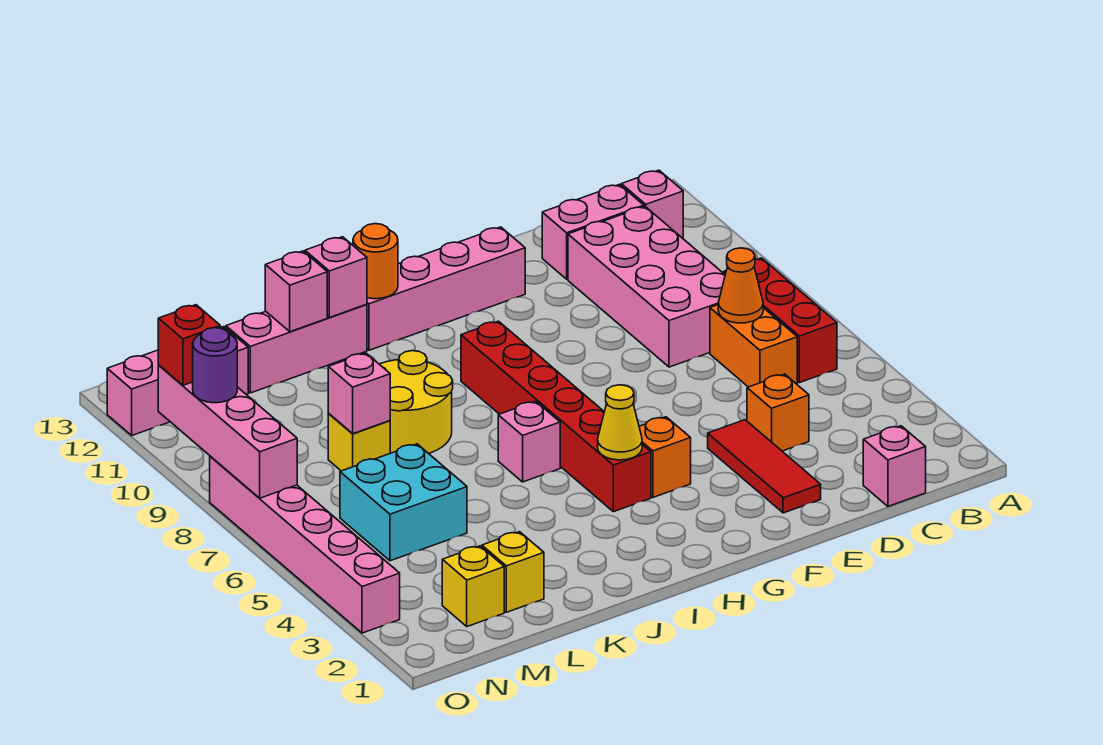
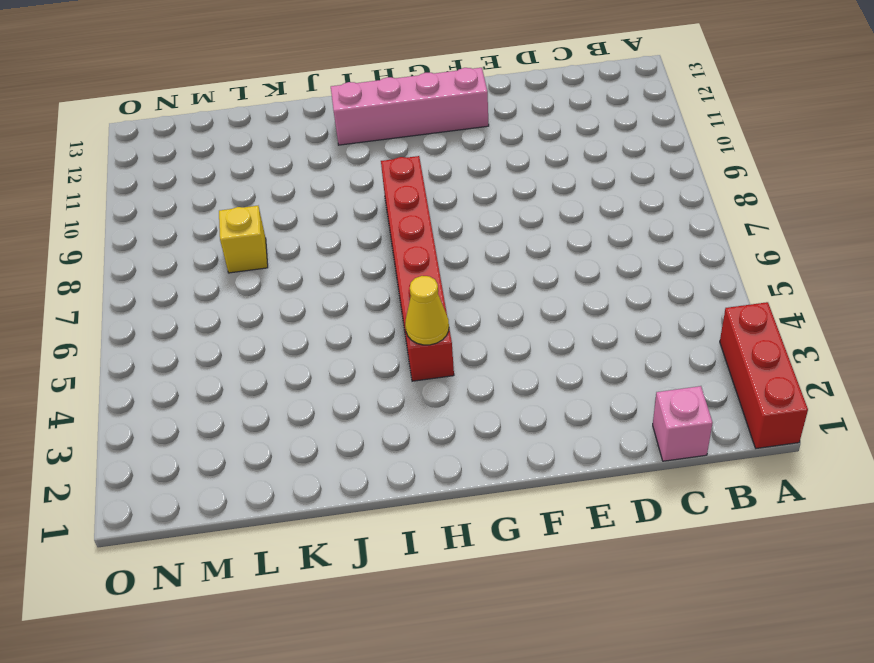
red brick A1:A3 level 1 -> red brick B6:B8 level 1
none -> pink brick B12 level 1
none -> orange brick C6:C7 level 1
none -> pink brick C8:D11 level 1

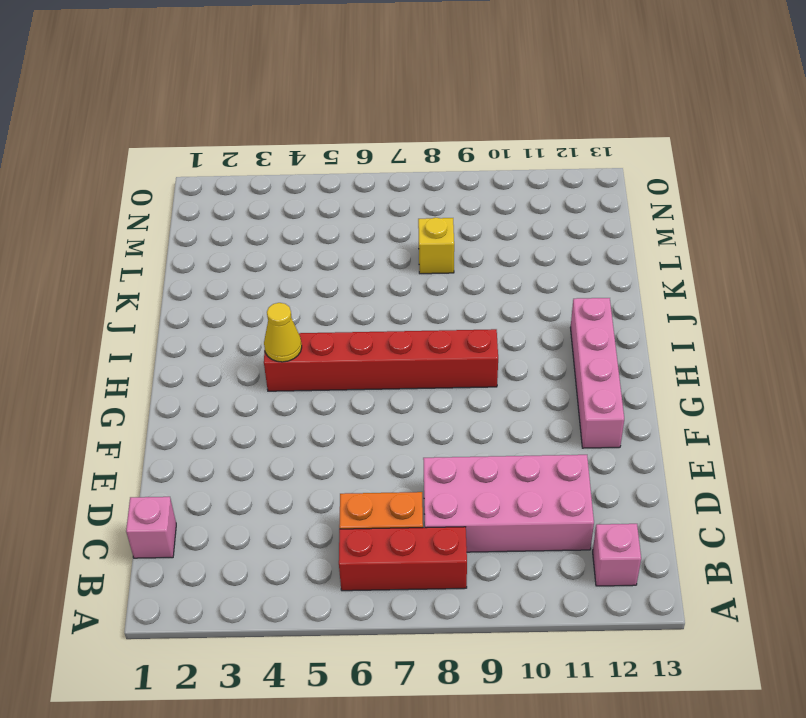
none -> pink brick C12:D12 level 1
none -> orange brick D4 level 1
none -> red tile E2:E4 level 1

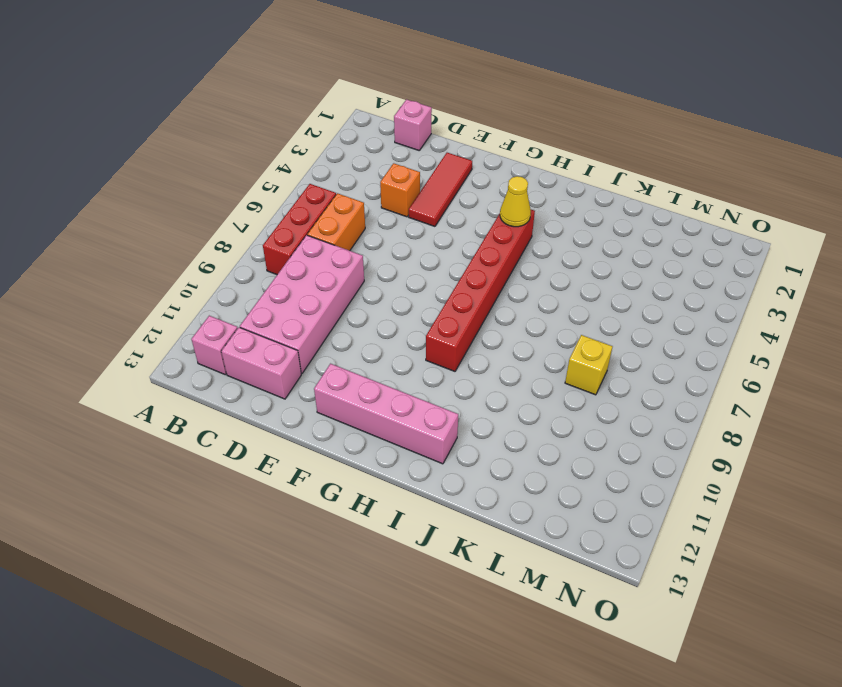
none -> orange brick G4 level 1
none -> pink brick I6 level 1
none -> yellow round brick J8:K9 level 1

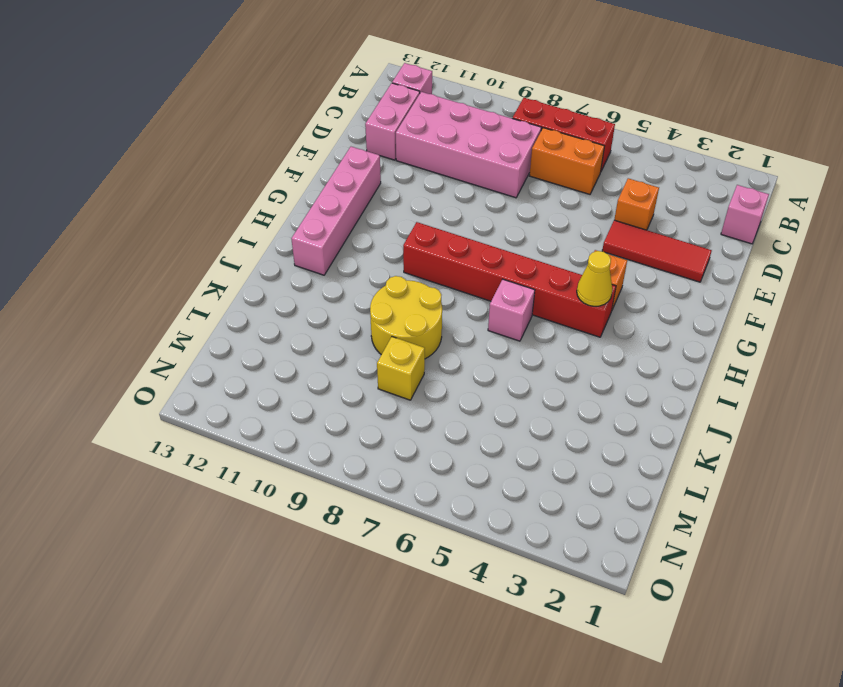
none -> pink brick J12:L12 level 1
none -> yellow brick L2 level 1
none -> cyan brick L5:M6 level 1

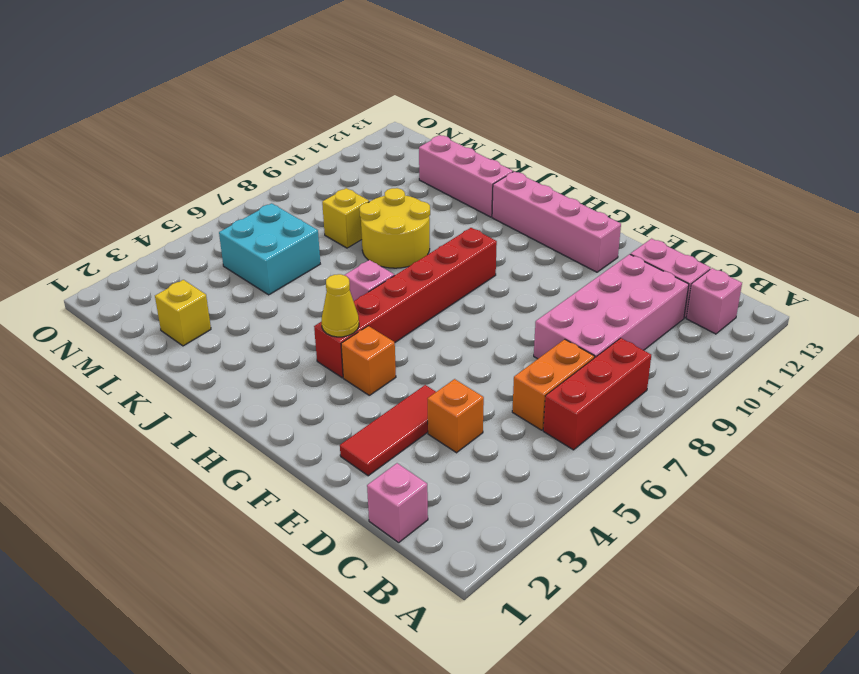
none -> yellow brick M2 level 1
none -> pink brick M12:O12 level 1
none -> pink brick O3:O8 level 1

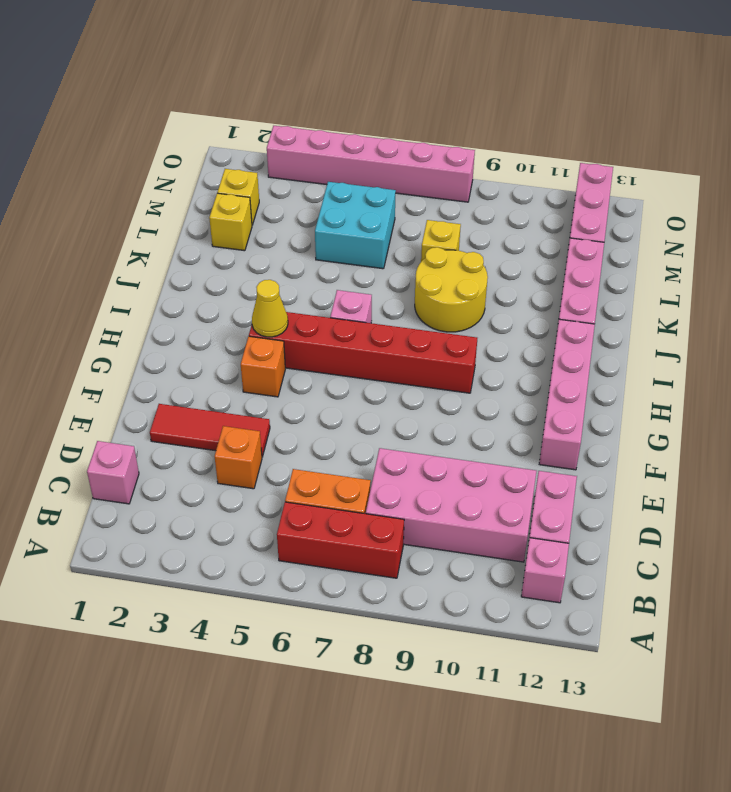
none -> orange cone C7 level 2
none -> orange round brick I12 level 2
none -> pink brick J12 level 2

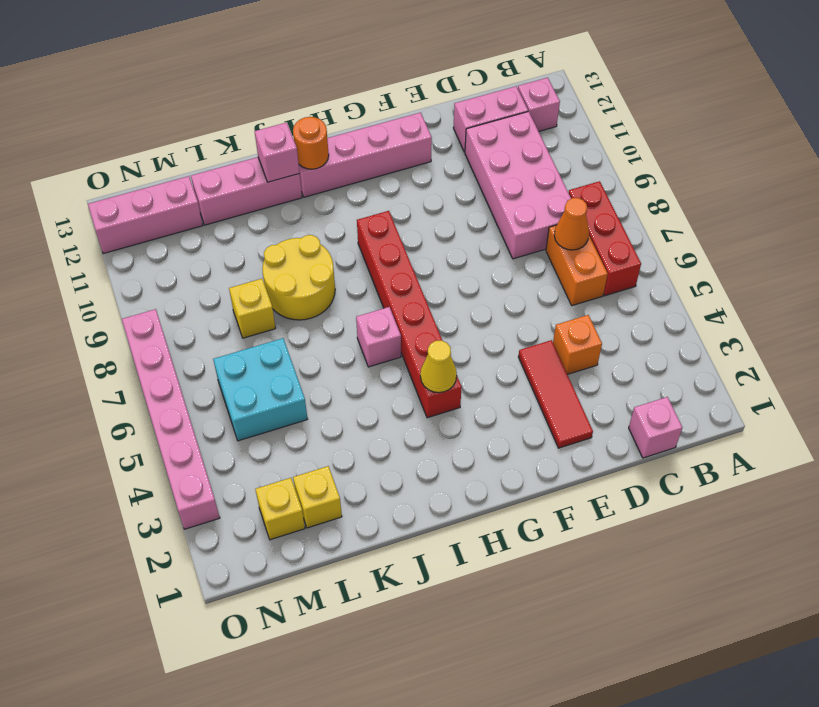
none -> orange brick G4 level 1
none -> pink brick K12 level 2
none -> pink brick L8 level 2

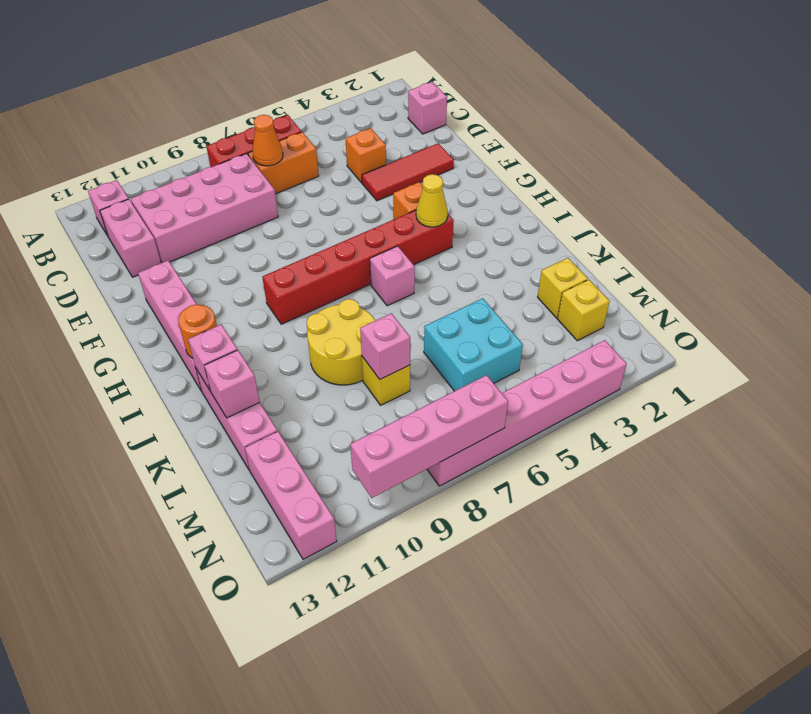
none -> purple round brick O9 level 3
none -> red brick O10 level 3

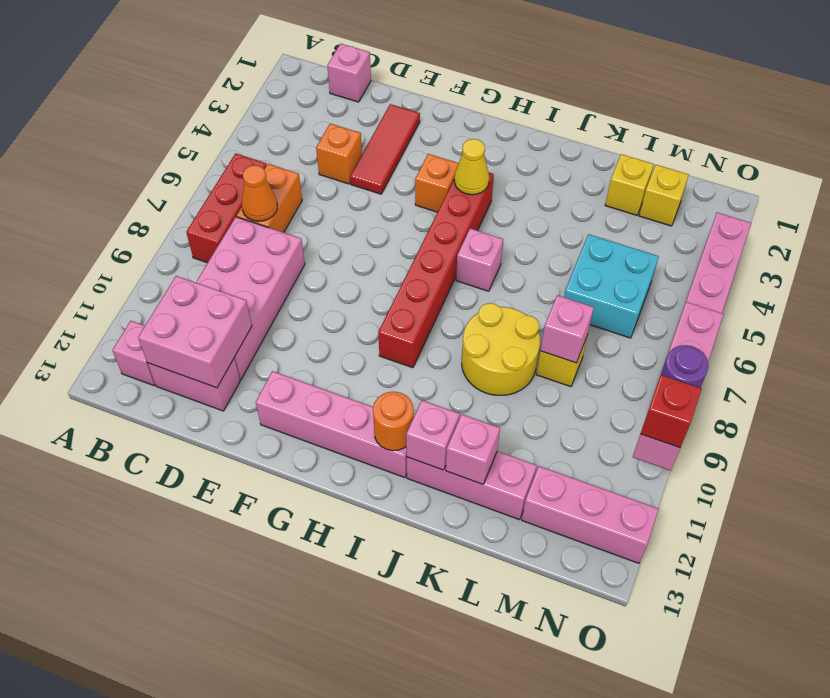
pink brick C11:D12 level 2 -> none

